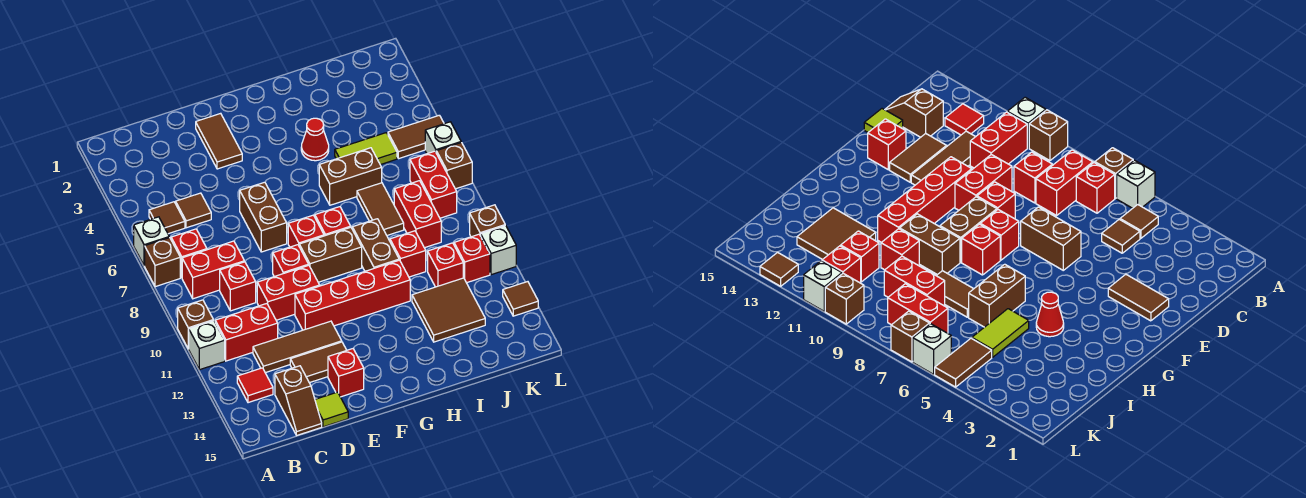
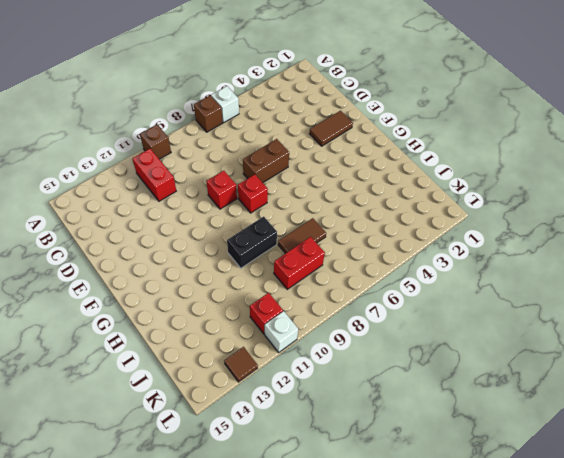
black brick H9:H10 level 1 -> brown brick H9:H10 level 1
none -> white brick A11 level 1
none -> brown tile B5 level 1
none -> red brick B7 level 1
none -> red brick B8:C8 level 1

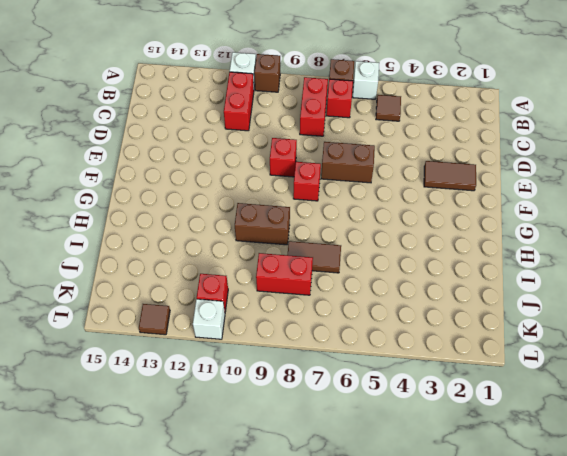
none -> red tile B13 level 1
none -> brown tile C5 level 1
none -> red brick C9 level 1
none -> brown tile C12:E12 level 1

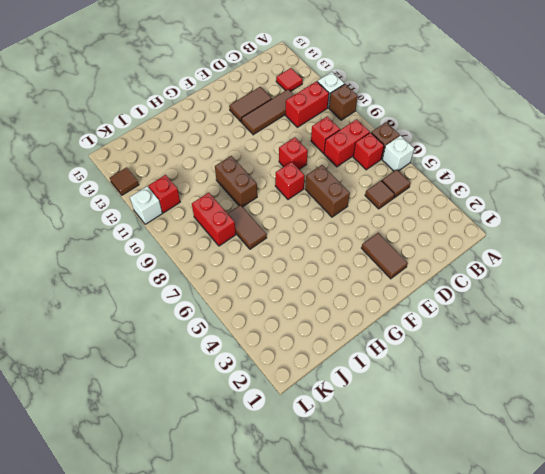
none -> brown slope C14:C15 level 1 top 14
none -> red brick D10:E10 level 1
none -> lime tile D15 level 1
none -> red brick E11:H11 level 1

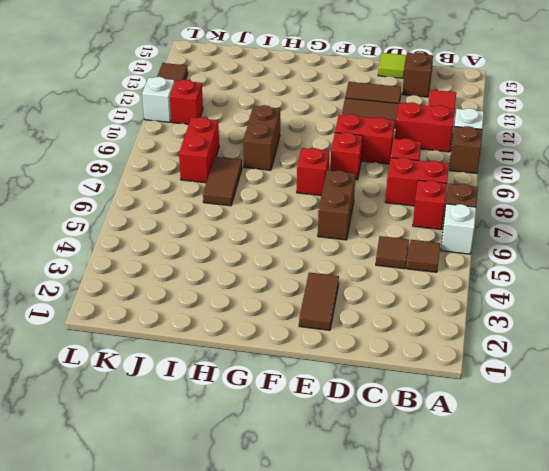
none -> red brick E11:H11 level 1
none -> red brick E14 level 1
none -> brown brick F9:G9 level 1
none -> red brick G8 level 1

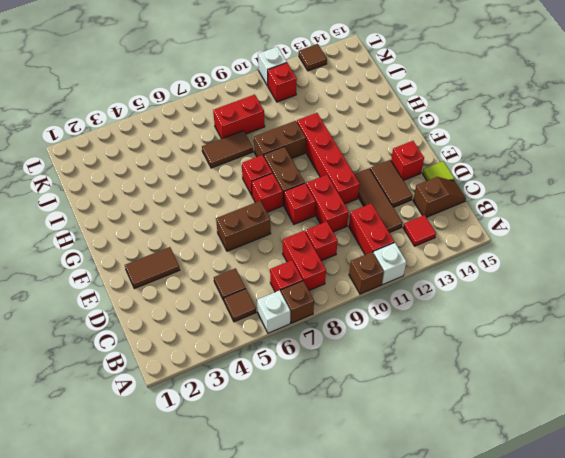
none -> red cone H4 level 1
none -> brown brick H6:I6 level 1
none -> lime tile I5:J5 level 1
none -> red brick I10 level 1

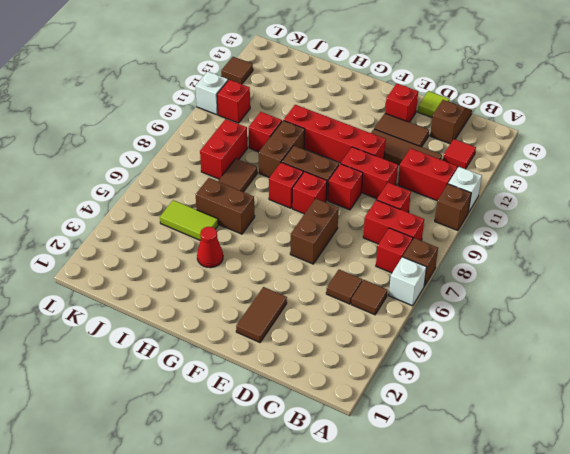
none -> brown tile I12:J13 level 1
none -> red brick J11 level 1
none -> brown tile K5:L5 level 1
none -> red brick K7:K8 level 1

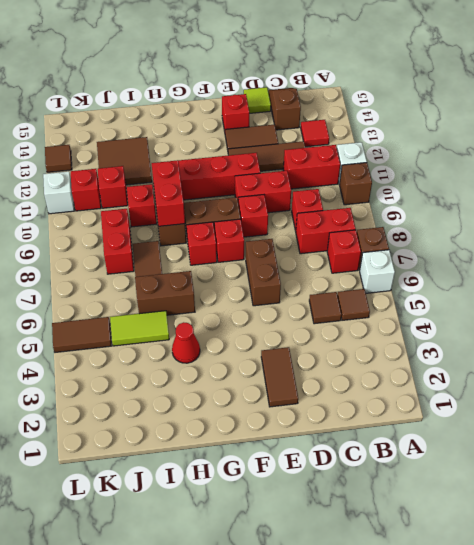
red brick H9:H10 level 2 -> red brick K7:K8 level 1
none -> white brick L6 level 1
none -> brown brick L7 level 1
none -> brown brick L10 level 1

